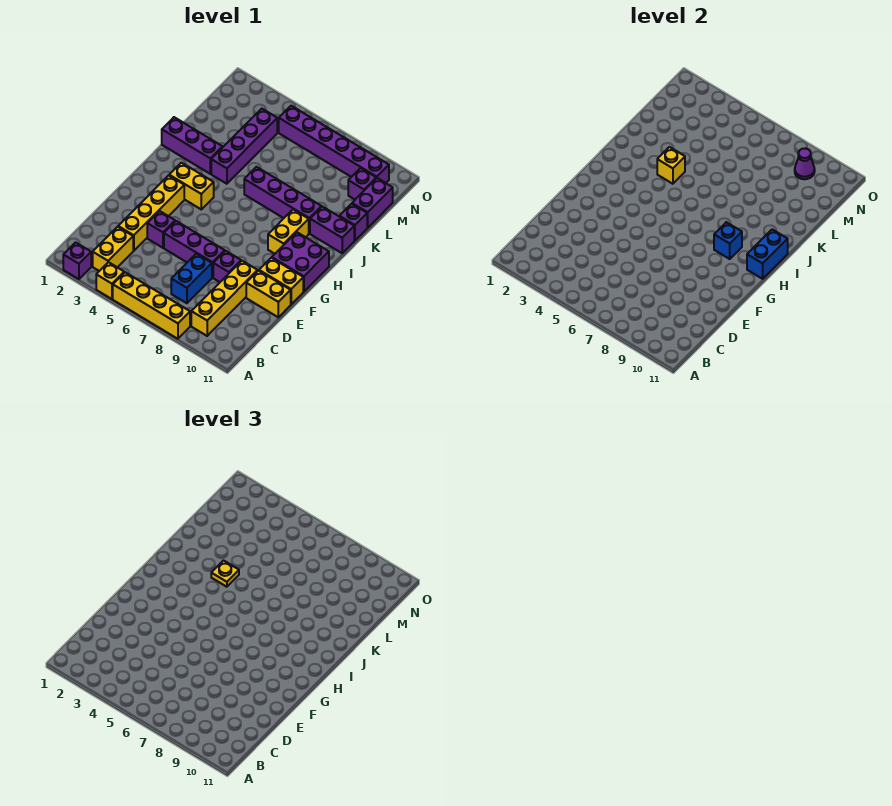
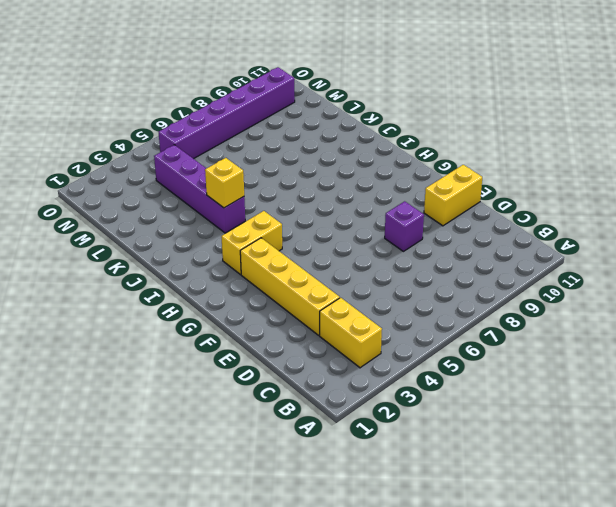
none -> purple brick A2 level 1
none -> yellow brick A4 level 1
none -> yellow brick A5:A8 level 1

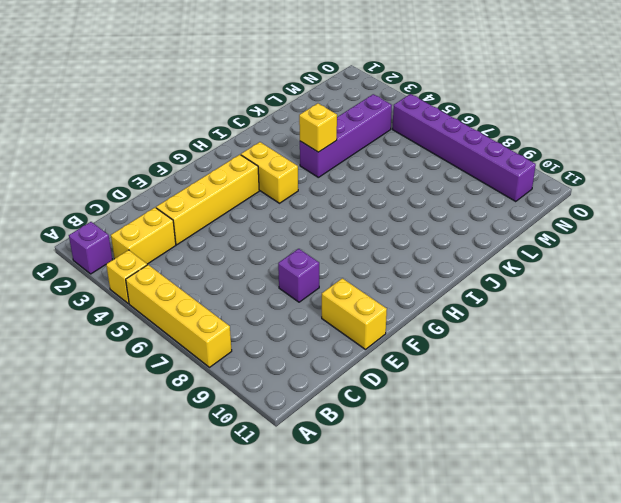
none -> yellow brick B9:E9 level 1
none -> blue brick C7:D7 level 1
none -> purple brick E4 level 1

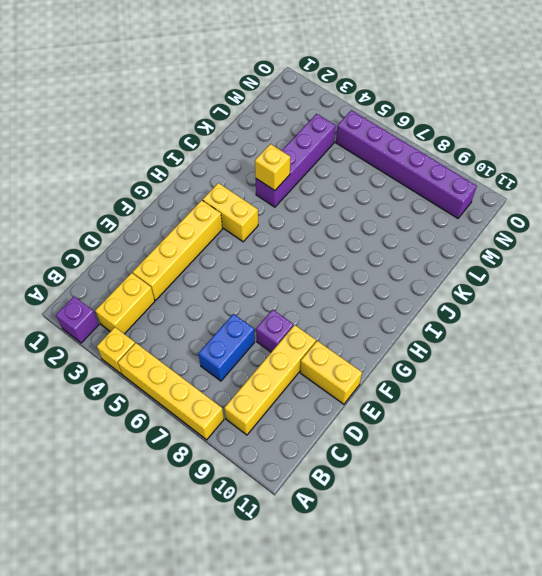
none -> purple brick E4 level 1
none -> purple brick E5:E7 level 1
none -> yellow brick F10:F11 level 1

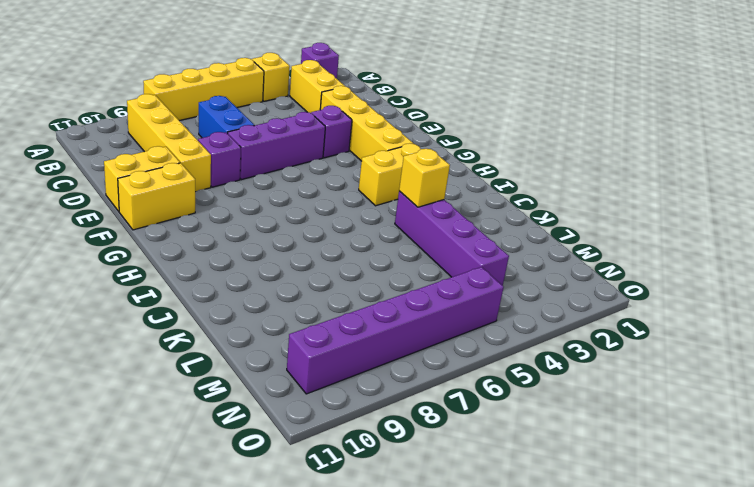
none -> purple brick G10:H11 level 1
none -> yellow brick H9:I9 level 1
none -> purple brick J1:J3 level 1

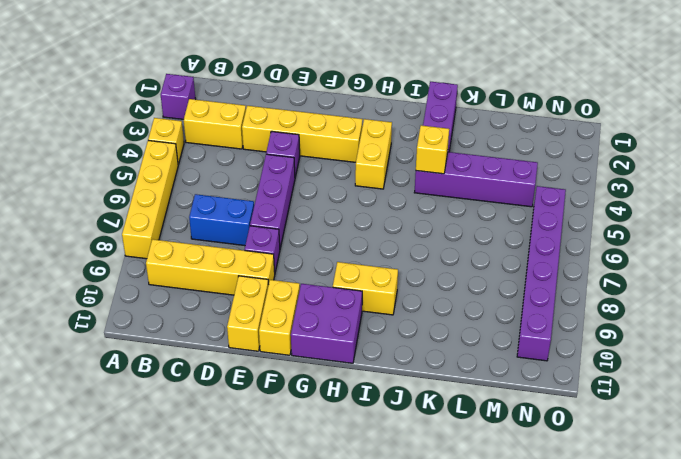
none -> purple brick J6:J9 level 1
none -> purple brick J10:J11 level 1
none -> purple brick K11 level 1

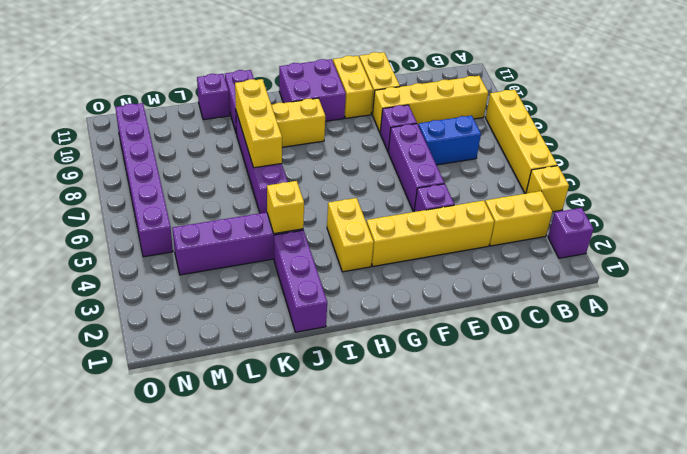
yellow brick J7:J9 level 2 -> none
none -> purple brick L11:M11 level 1
none -> purple brick M10 level 1
none -> blue brick H9 level 2

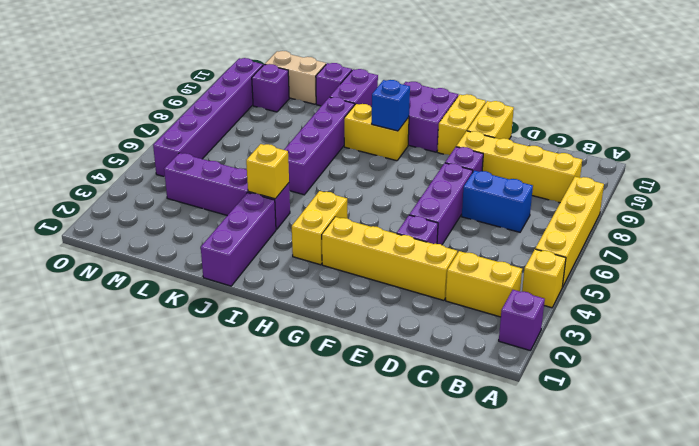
tan brick L11:M11 level 1 -> purple brick L11:M11 level 1
none -> blue brick H11:I11 level 2
none -> purple cone N9 level 2
none -> yellow plate J4 level 3

